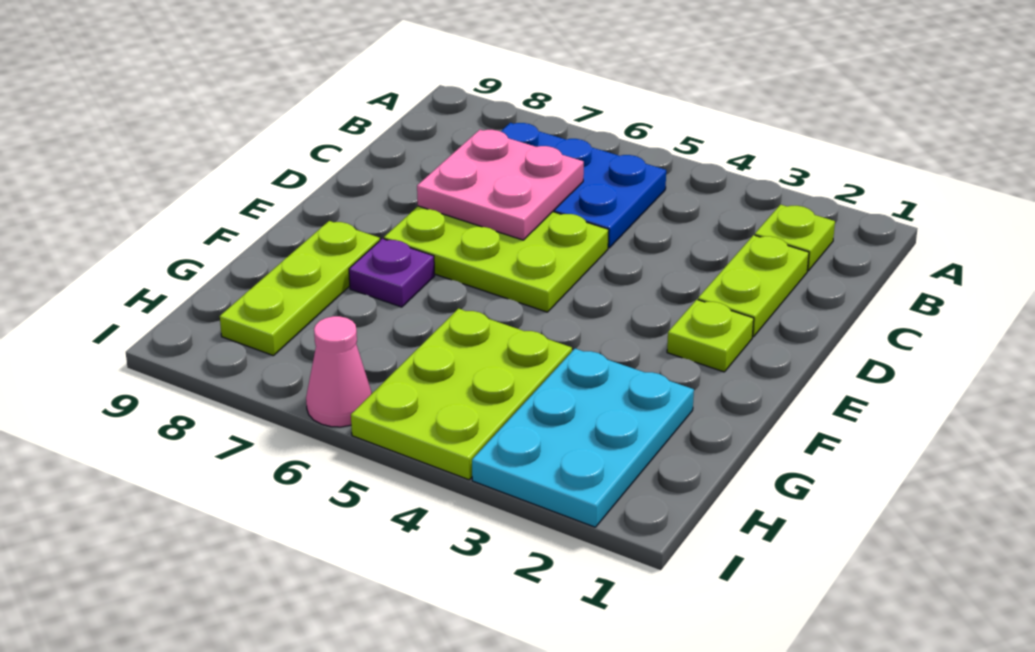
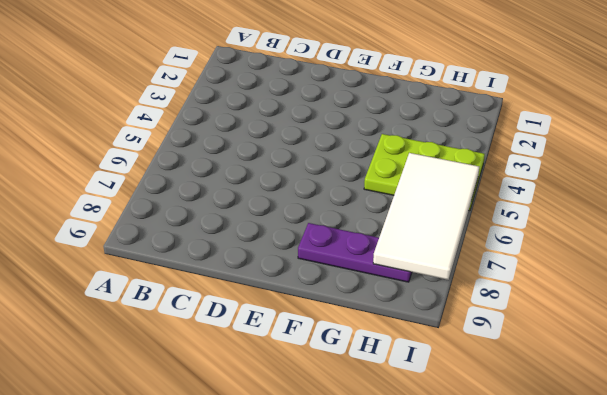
purple plate F8:H8 level 1 -> lime plate F8:H8 level 1
white tile H5:I8 level 2 -> none
none -> lime plate B2 level 1
none -> blue plate B5:C7 level 1

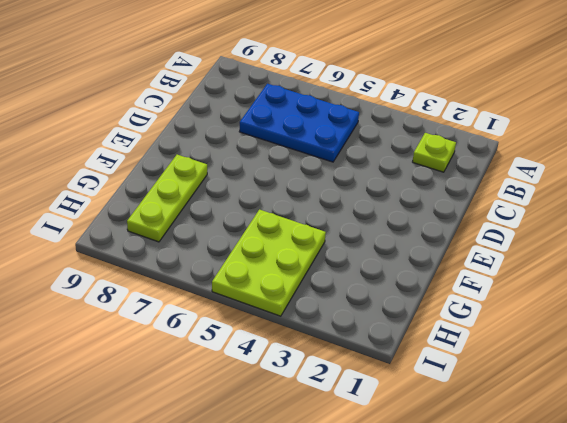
none -> lime plate C2:D2 level 1
none -> lime plate D5:E7 level 1

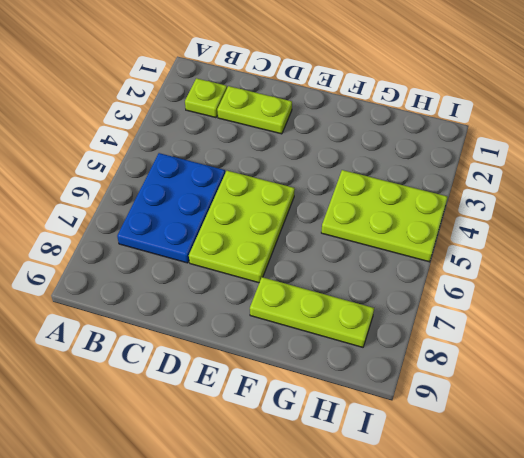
none -> lime plate E2 level 1
none -> purple plate F7 level 1

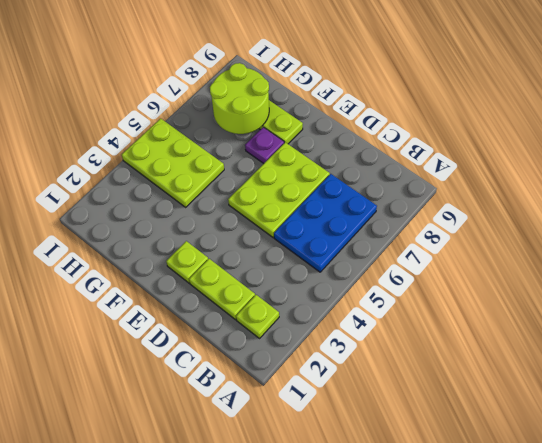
lime round brick G7:H8 level 2 -> none
none -> cyan plate G2:I3 level 1
none -> pink cone I6 level 1

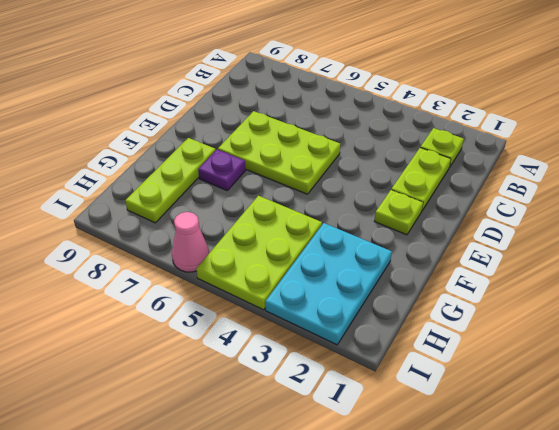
none -> blue plate B5:C7 level 1
none -> pink plate C6:D7 level 2

